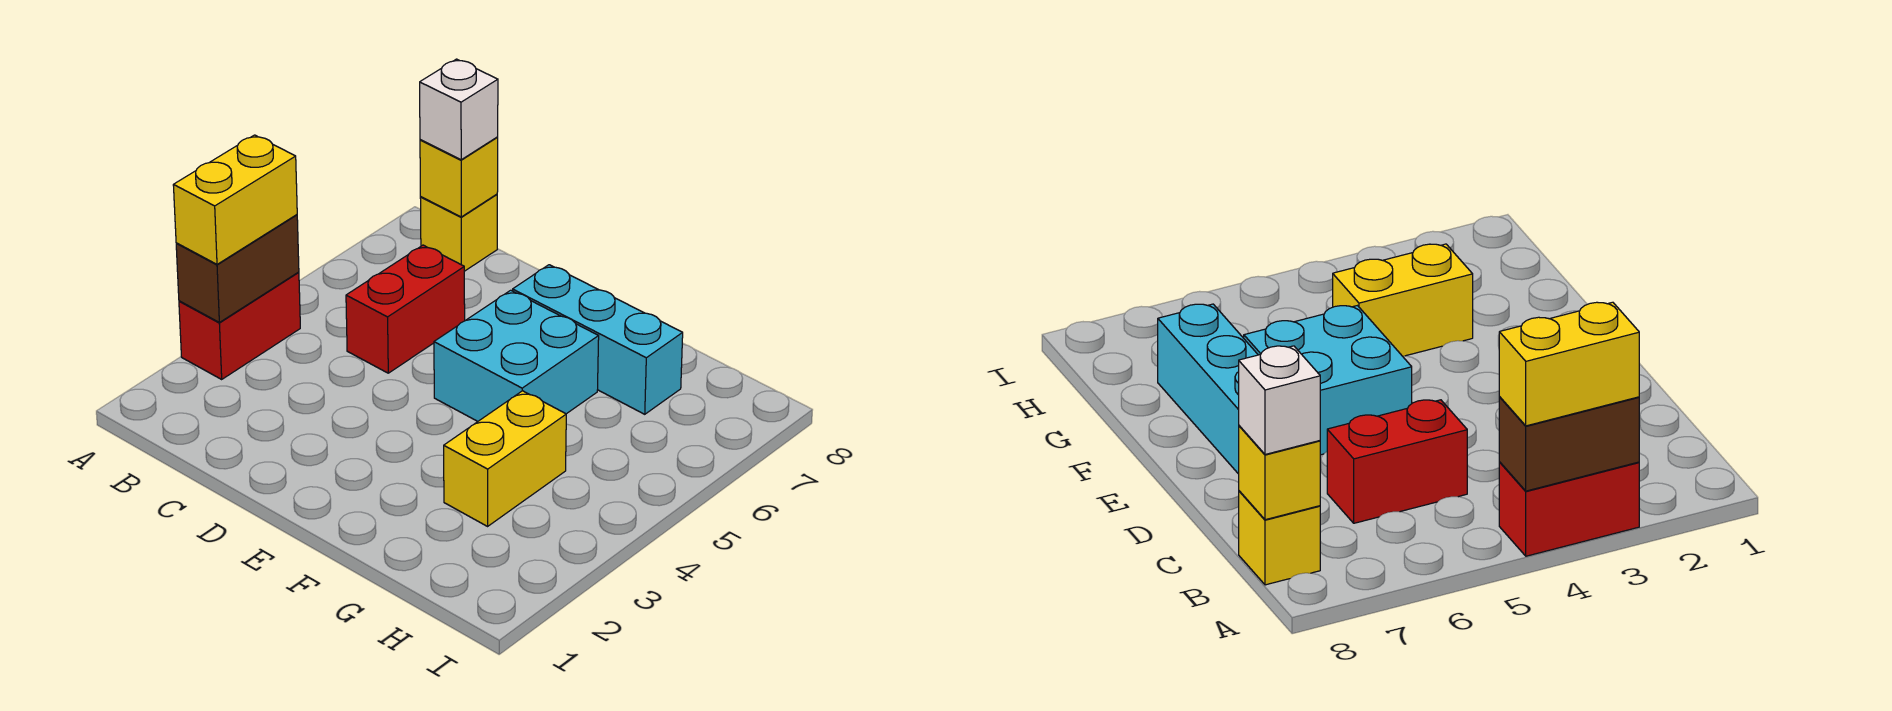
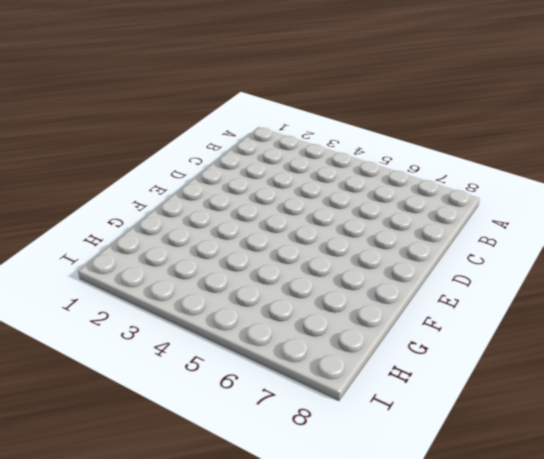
none -> red brick A3:A4 level 1
none -> yellow brick B8 level 1

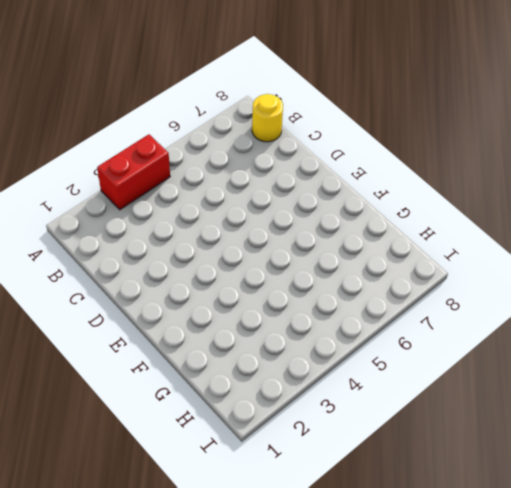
yellow round brick B8 level 1 -> yellow brick B8 level 1
none -> red brick C5:C6 level 1
none -> cyan brick E5:F6 level 1

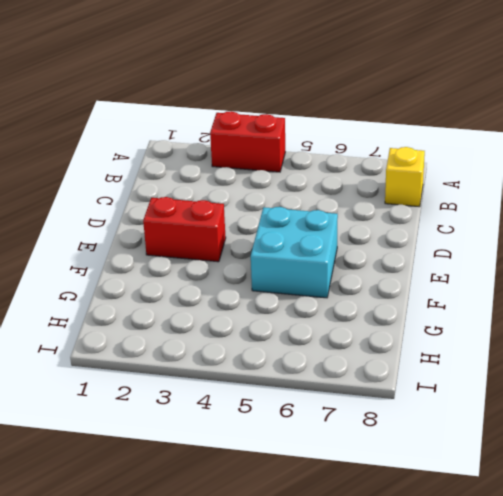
red brick E2:E3 level 1 -> red brick C5:C6 level 1
none -> cyan brick E7:G7 level 1
none -> yellow brick G3:G4 level 1

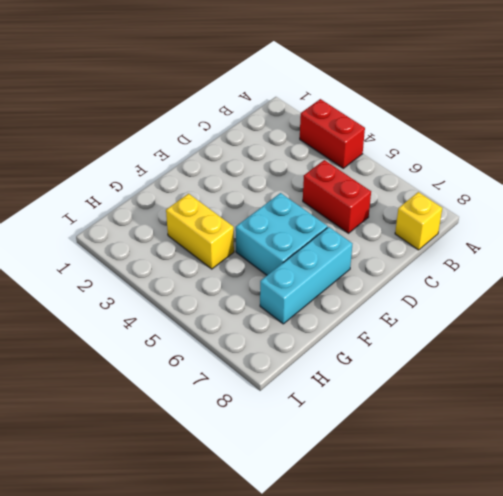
none -> brown brick A3:A4 level 2
none -> yellow brick B8 level 2

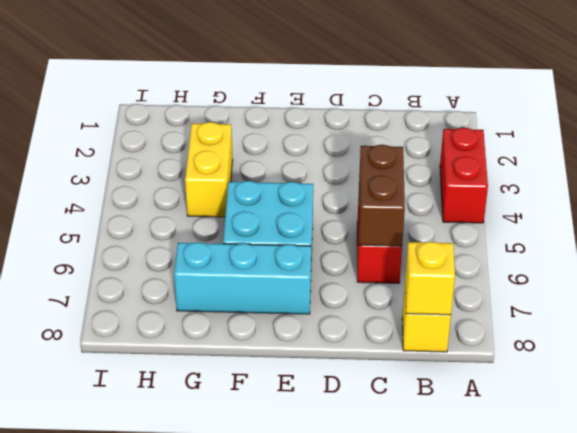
brown brick C5:C6 level 2 -> brown brick A3:A4 level 2
none -> yellow brick A3:A4 level 3
none -> white brick B8 level 3

